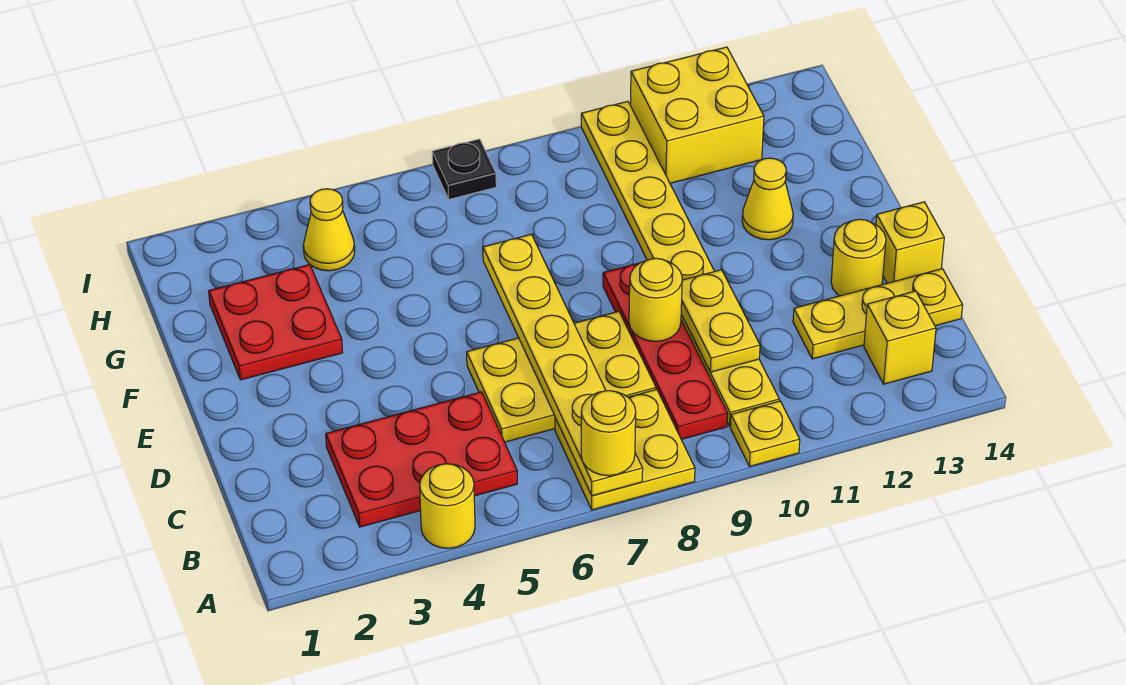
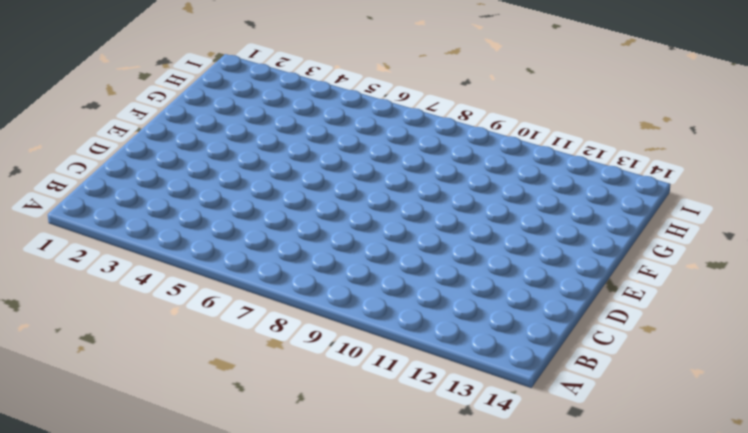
none -> yellow round brick A4 level 1
none -> yellow plate A7:B8 level 1
none -> yellow plate A10 level 1

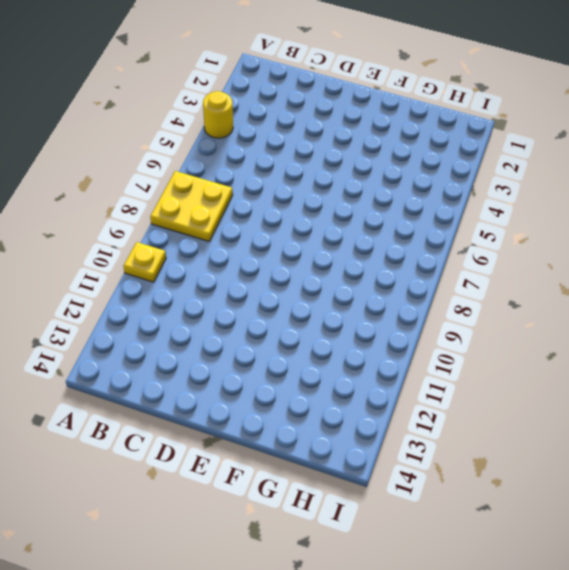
none -> red plate B3:C5 level 1
none -> red plate B9:E9 level 1
none -> yellow plate B10:I10 level 1

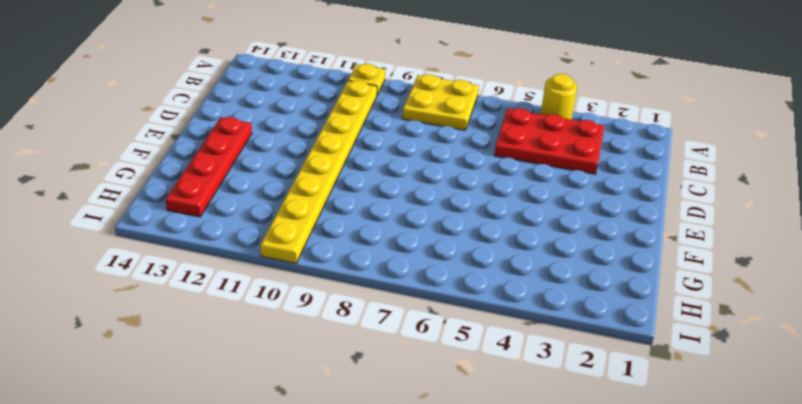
red plate E13:H13 level 1 -> red plate B9:E9 level 1
none -> yellow brick B13 level 1
none -> yellow plate C6:D8 level 1
none -> yellow plate C12:C14 level 1

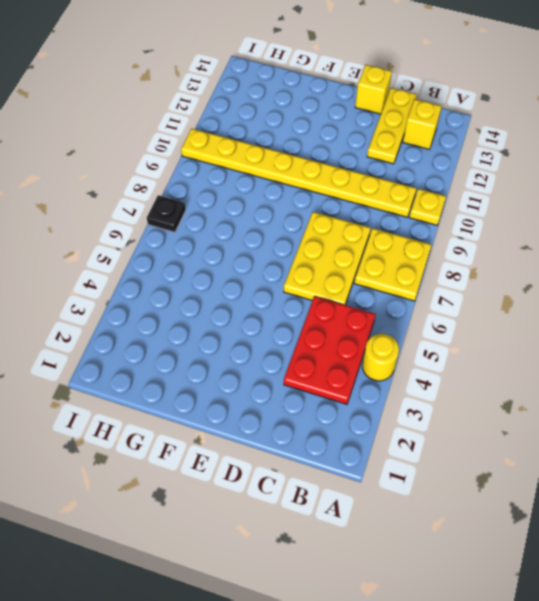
none -> red plate B9:E9 level 1
none -> yellow round brick D13 level 1
none -> red plate F2:G3 level 1

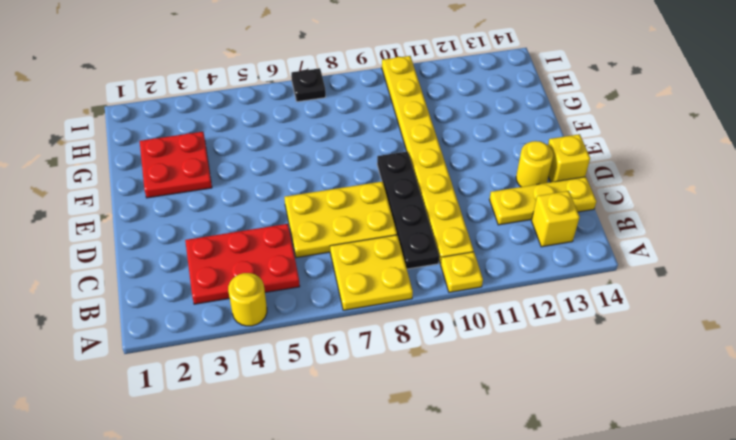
black plate B9:E9 level 1 -> red plate B9:E9 level 1
none -> yellow cone F12 level 1
none -> yellow cone H4 level 1
none -> yellow brick H11:I12 level 1

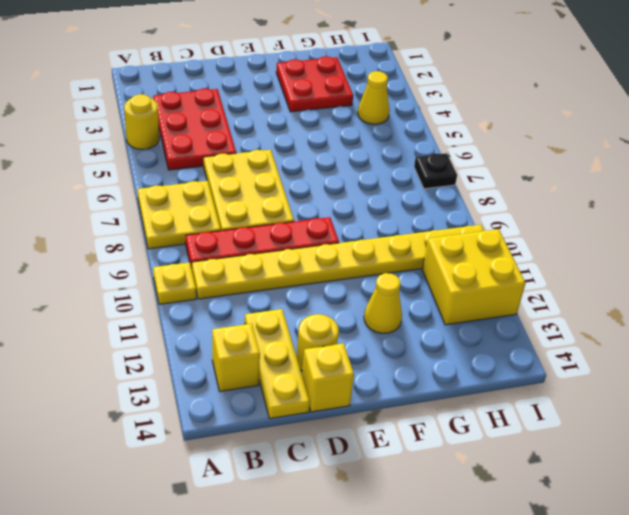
none -> yellow plate A7:F7 level 2
none -> yellow plate C10:D10 level 2
none -> yellow round brick D9 level 2

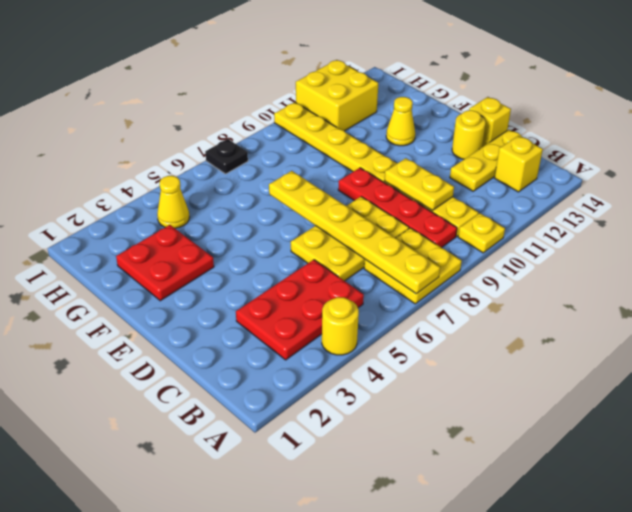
none -> yellow round brick D9 level 2
none -> yellow round brick A7 level 3

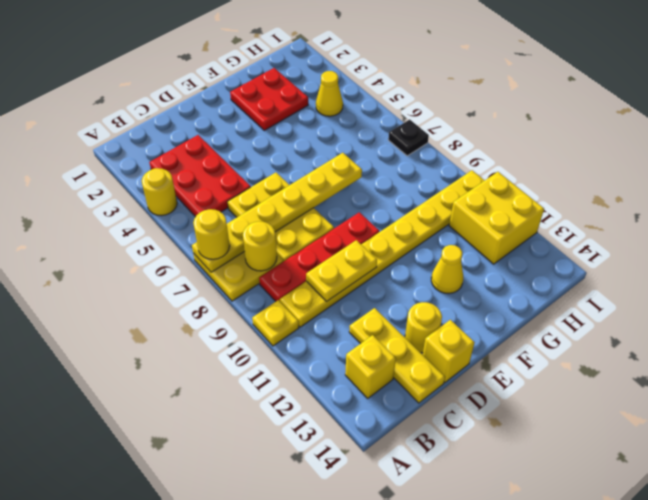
yellow round brick B8 level 2 -> yellow round brick D9 level 2

